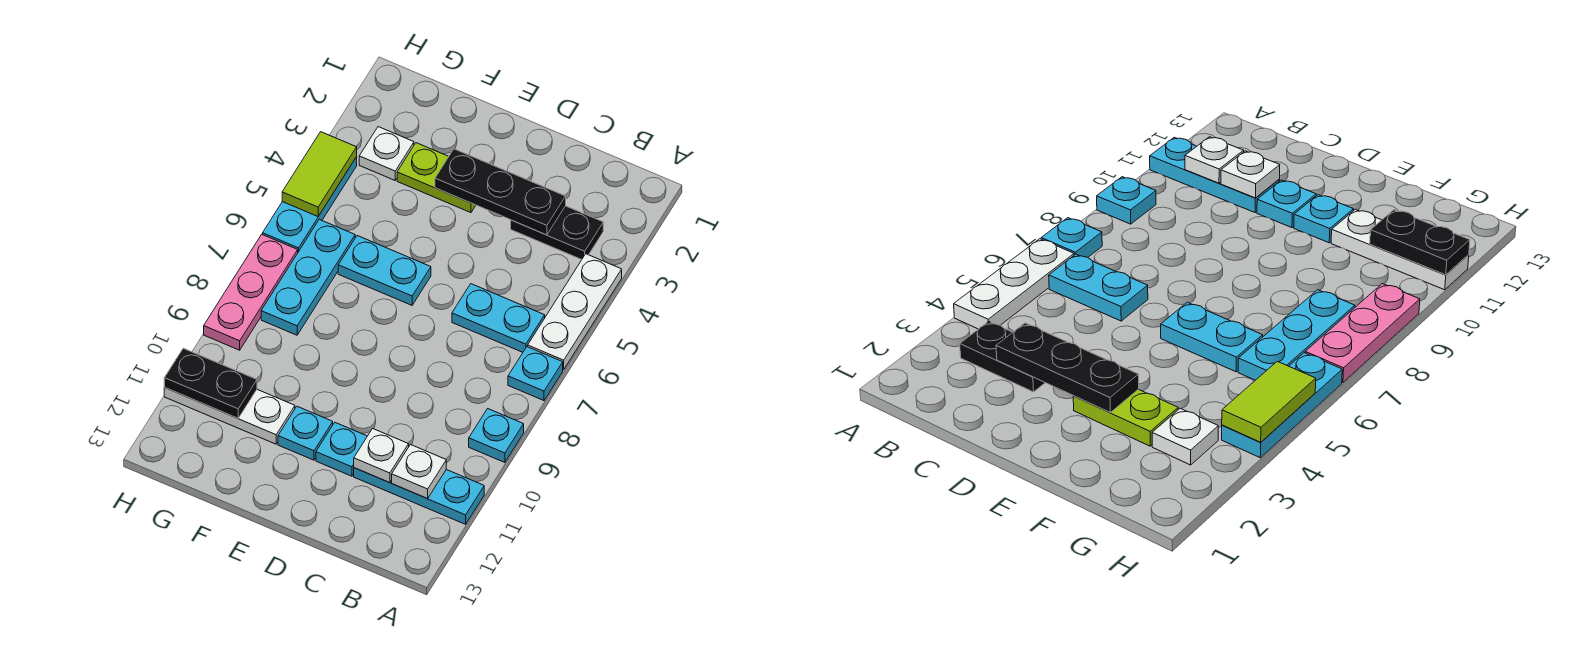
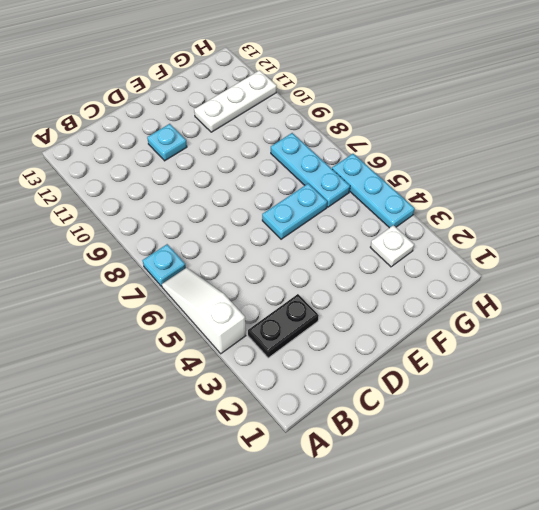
white slope A4:A6 level 1 top 4 -> white plate A4:A6 level 1
none -> cyan plate A9 level 1
none -> cyan plate A11:C11 level 1
none -> cyan plate B6:C6 level 1

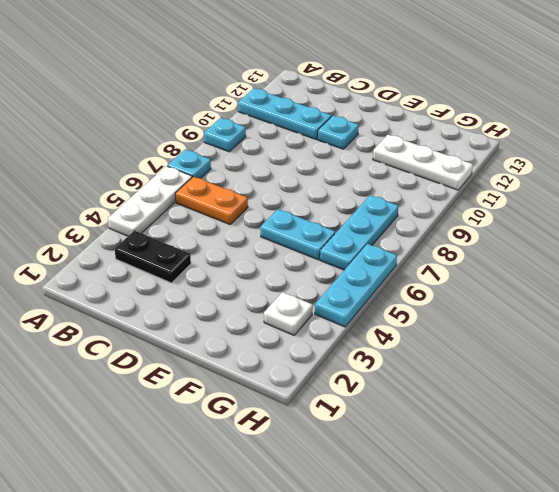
orange plate B6:C6 level 1 -> cyan plate B6:C6 level 1
none -> lime plate E3:F3 level 1
none -> cyan plate E11 level 1
none -> pink plate H7:H9 level 1

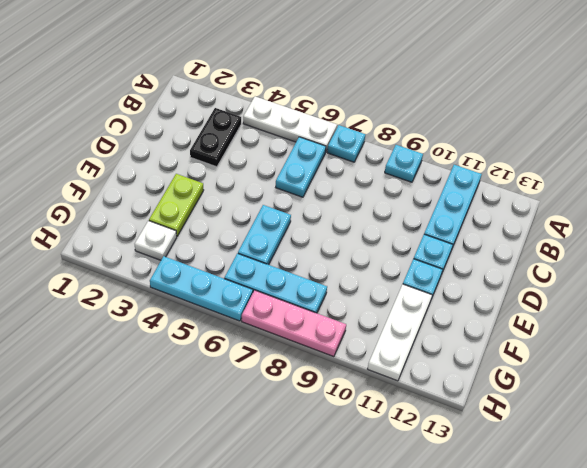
none -> white plate B11 level 2
none -> black plate C3:E3 level 2
none -> white plate C11 level 2

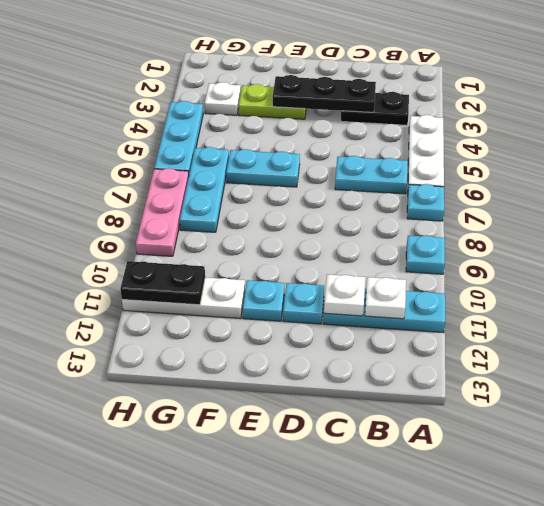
none -> lime tile H4:H5 level 2

